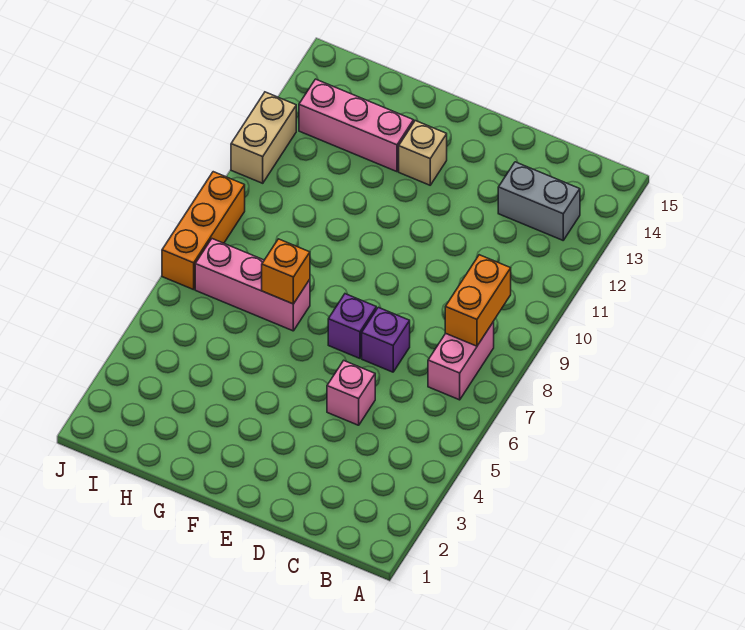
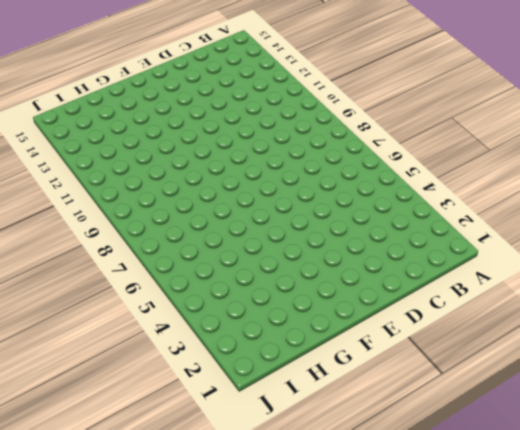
none -> pink brick B7:B8 level 1
none -> grey brick B13:C13 level 1
none -> pink brick D5 level 1

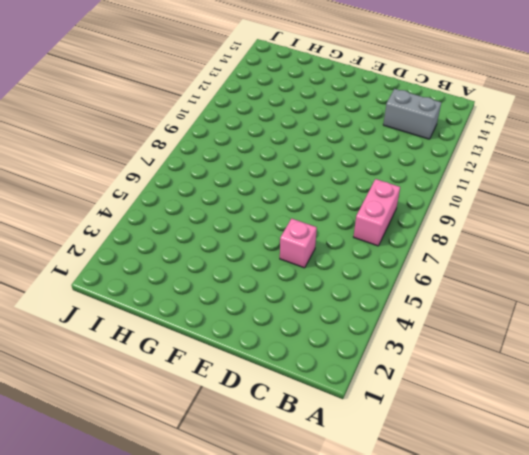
none -> purple brick D7 level 1
none -> purple brick E7 level 1
none -> tan brick F13 level 1

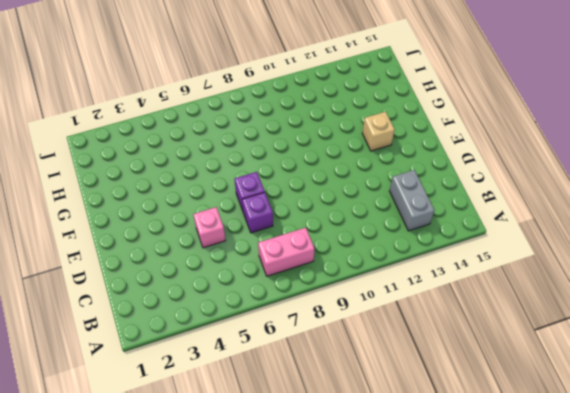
none -> pink brick G7:I7 level 1
none -> pink brick G13:I13 level 1
none -> orange brick J7:J9 level 1

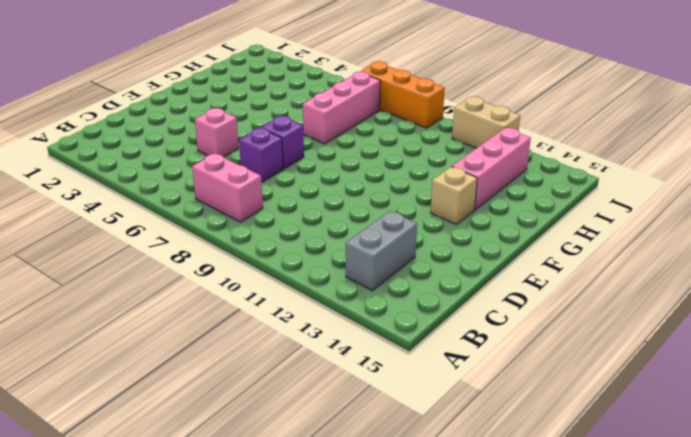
none -> orange brick B8:B9 level 2
none -> orange brick G7 level 2

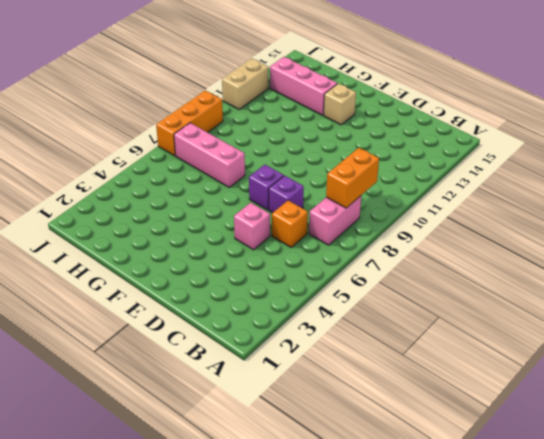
orange brick C6 level 1 -> orange brick G7 level 2
none -> grey brick B13:C13 level 1

